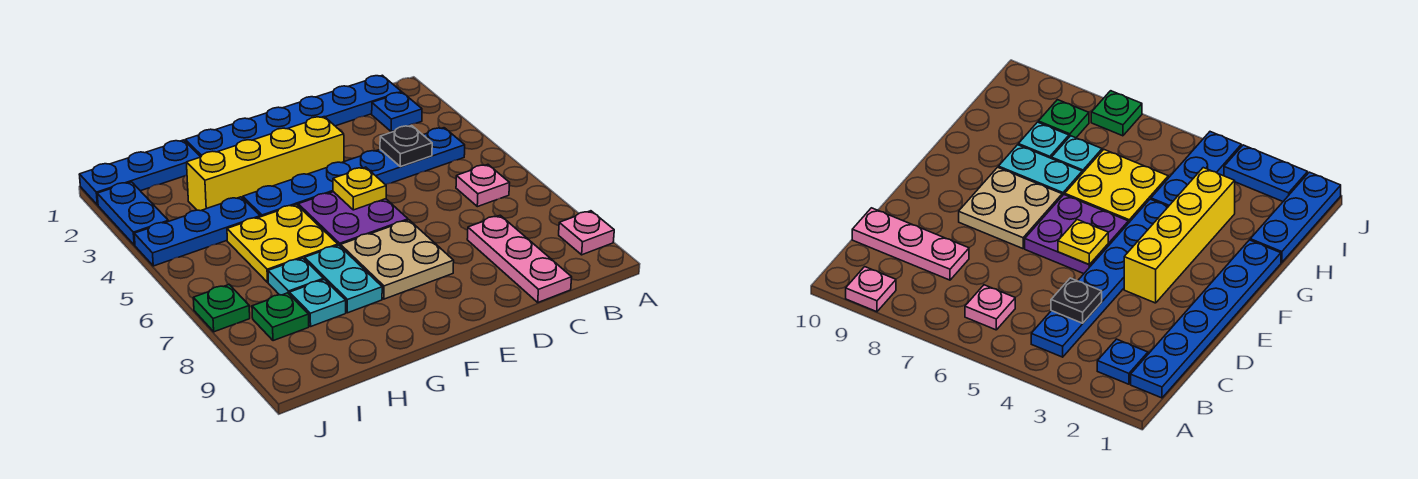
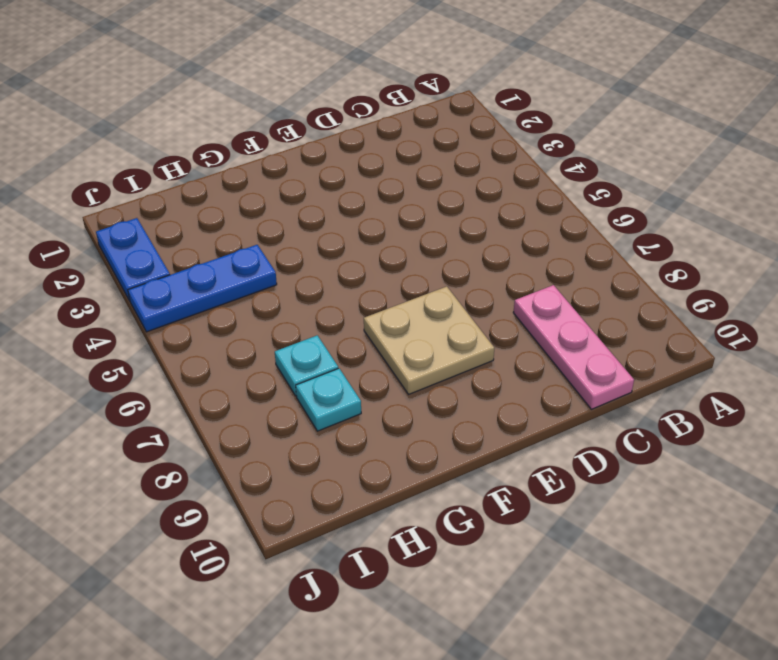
none -> pink plate A9 level 1
none -> blue plate B1:G1 level 1
none -> blue plate B2 level 1

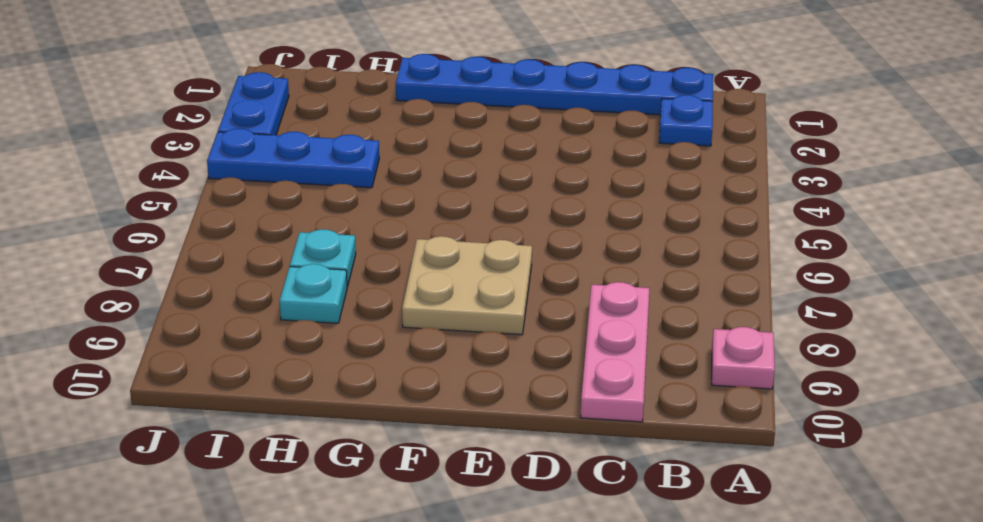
none -> blue plate B4:G4 level 1
none -> pink plate B6 level 1
none -> yellow brick E3:H3 level 1

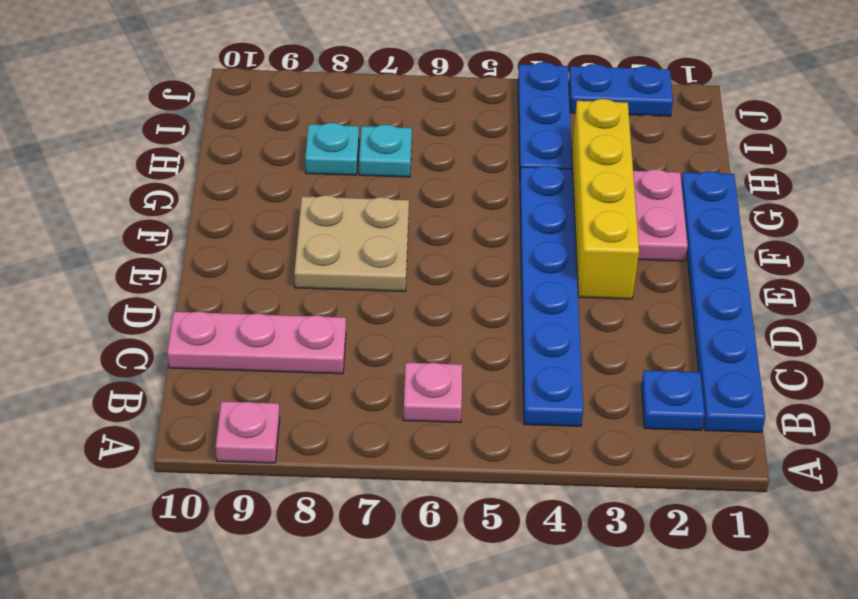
pink plate F2:G2 level 1 -> none
none -> purple plate E5:F6 level 1
none -> yellow plate G5:H6 level 1
none -> cyan plate G7:G8 level 1

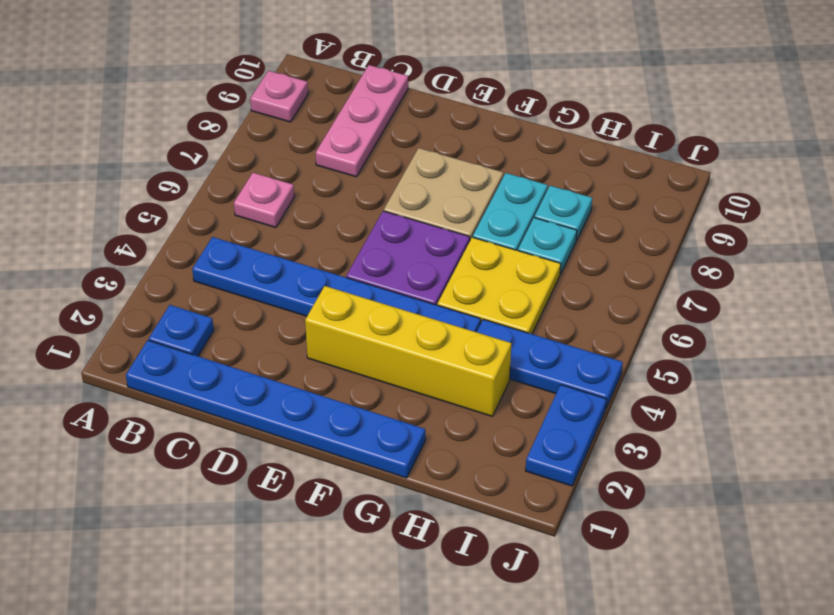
none -> blue plate H1:J1 level 1
none -> green plate I8 level 1
none -> green plate J7 level 1

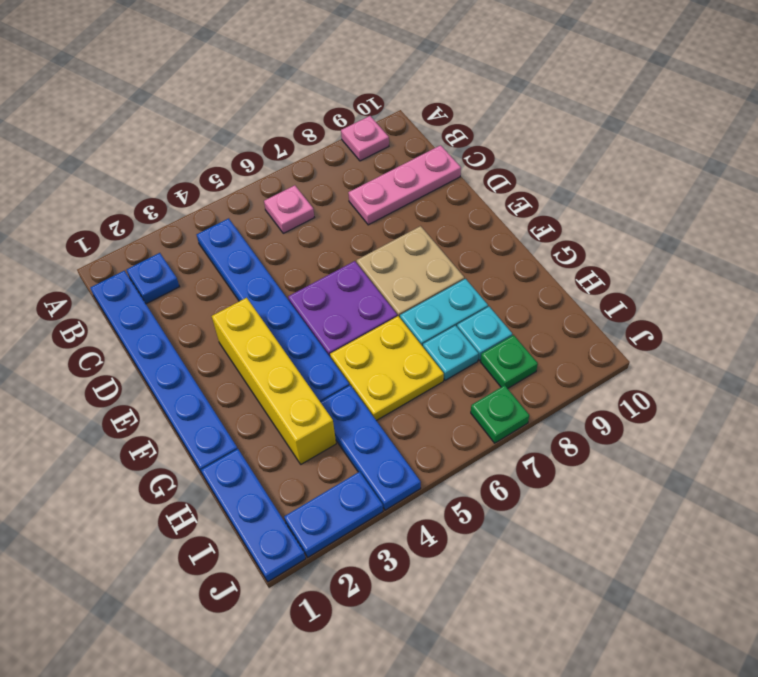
none -> black plate C4 level 2
none -> yellow plate E5 level 2

